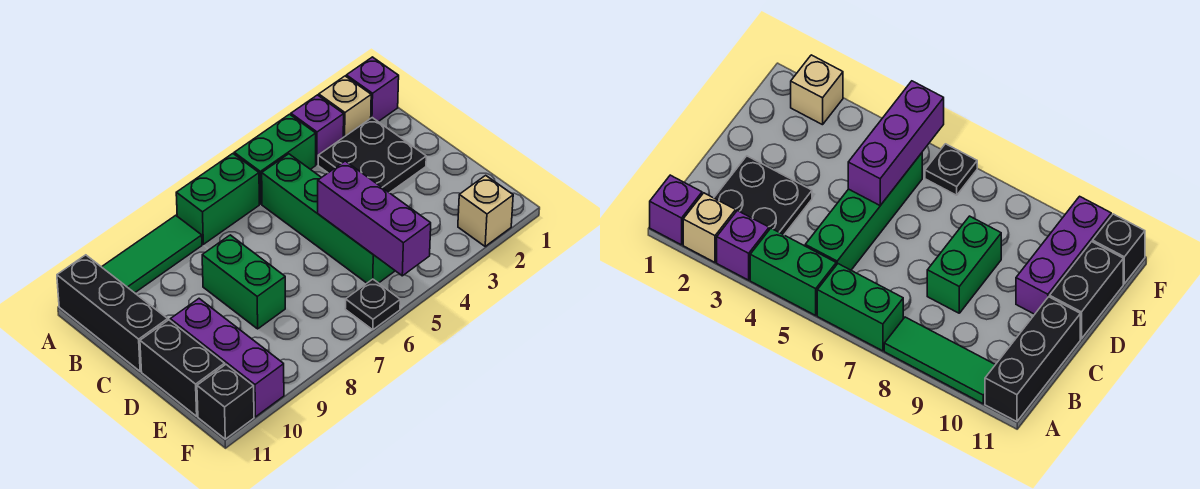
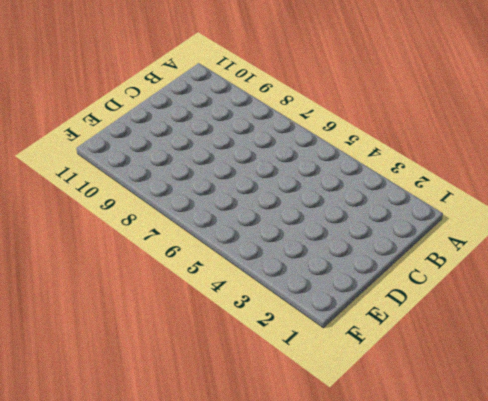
none -> purple brick A1 level 1
none -> tan brick A2 level 1
none -> purple brick A3 level 1

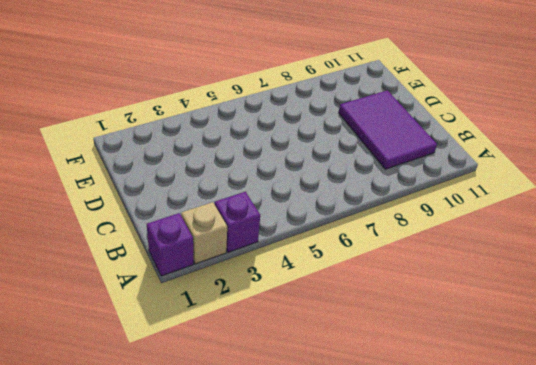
purple tile B9:D10 level 1 -> purple brick D10:F10 level 1
none -> green brick A4:A5 level 1
none -> green brick A6:A7 level 1
none -> green tile A8:A10 level 1

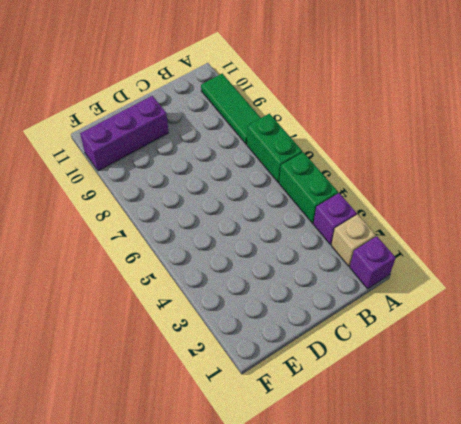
none -> black brick A11:C11 level 1
none -> black plate B2:C3 level 1
none -> green brick B5:E5 level 1

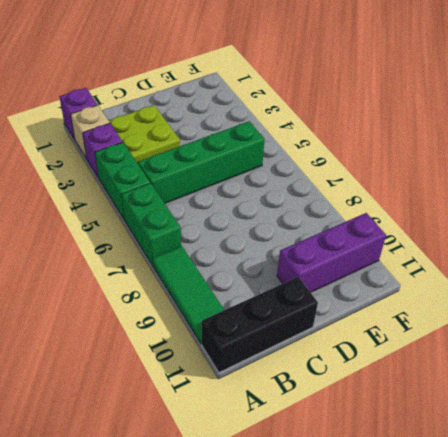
lime plate B2:C3 level 1 -> black plate B2:C3 level 1
none -> green brick C8:D8 level 1
none -> black brick D11:E11 level 1
none -> tan brick F2 level 1

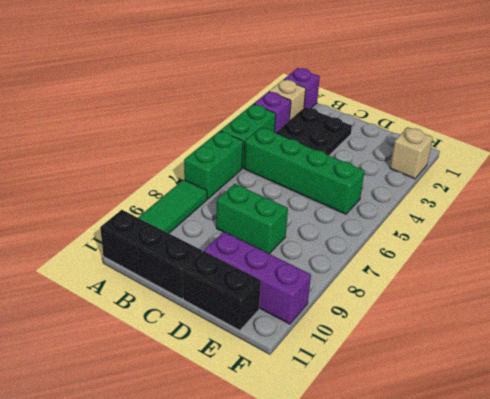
none -> black plate F6 level 1
none -> black brick F11 level 1
none -> purple brick D5:F5 level 2

